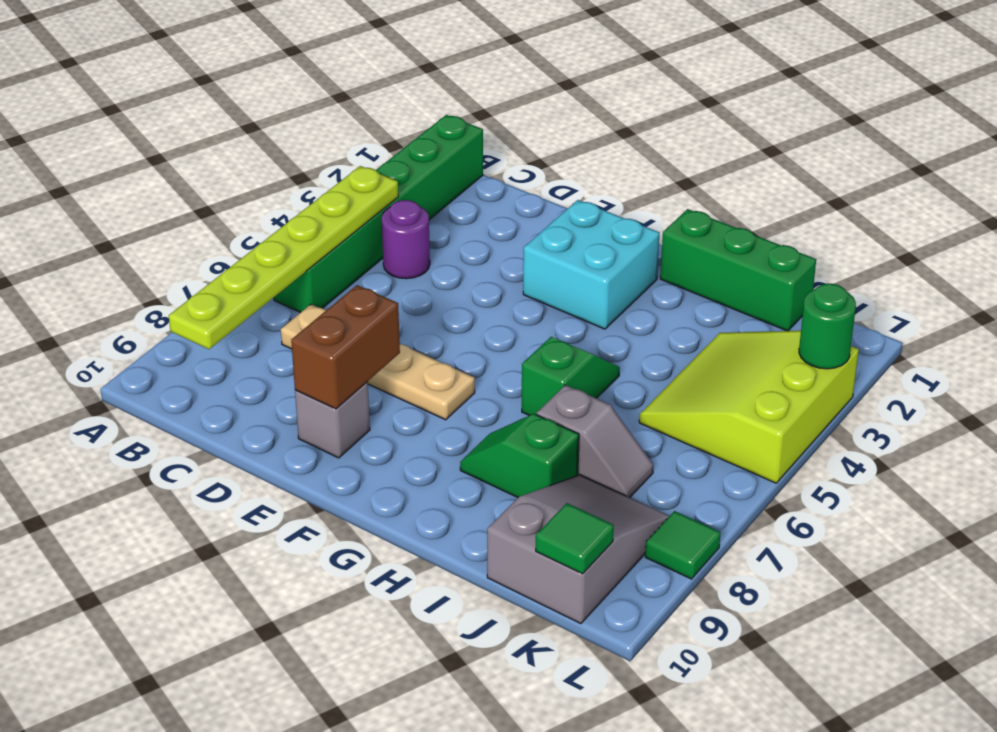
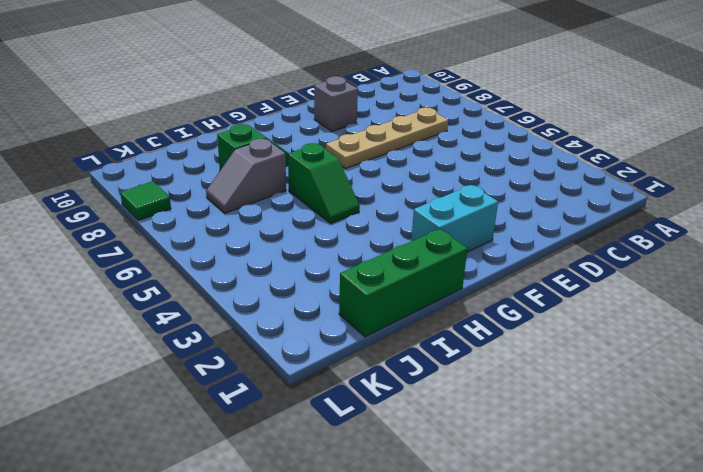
cyan brick F2:G2 level 1 -> cyan brick F2:G3 level 1
none -> green brick B1:B6 level 1
none -> purple round brick C4 level 1
none -> lime slope J3:L5 level 1 top L

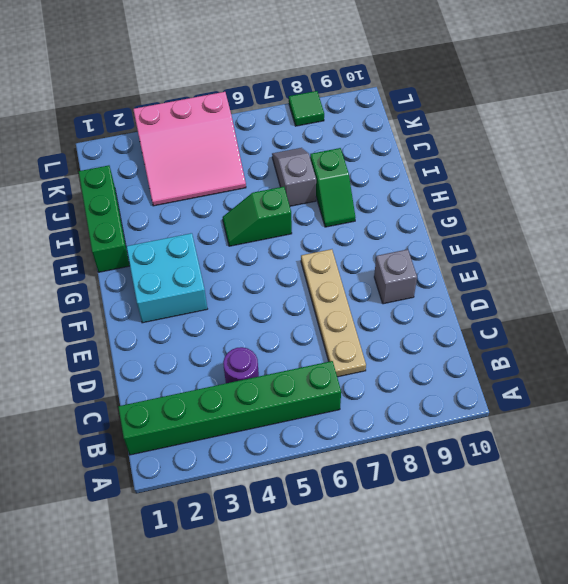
pink slope J3:L5 level 1 top L -> lime slope J3:L5 level 1 top L
none -> grey slope J8:K10 level 1 top 10
none -> lime plate B4:B9 level 2
none -> brown brick E8:E9 level 2

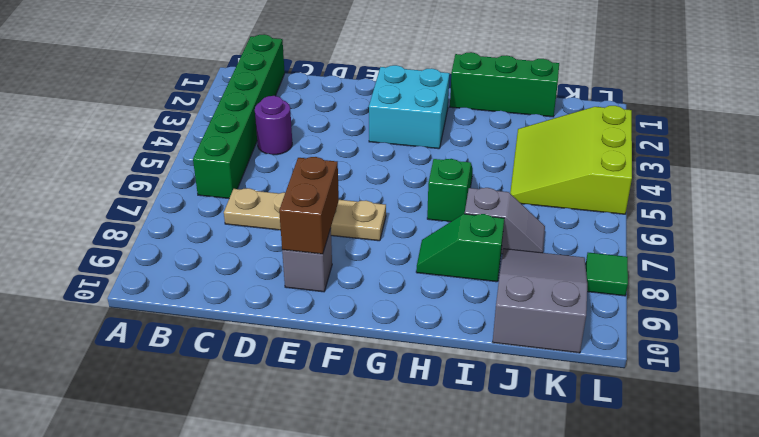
none -> lime plate B4:B9 level 2
none -> green tile K10 level 2
none -> green round brick L3 level 2

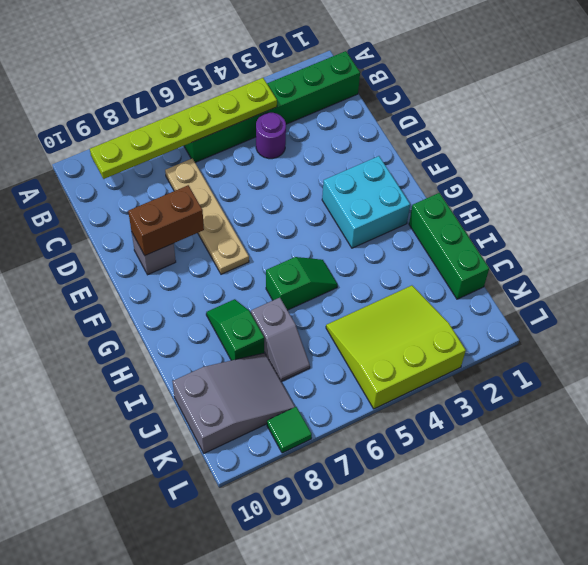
none -> green tile K10 level 2
none -> green round brick L3 level 2

